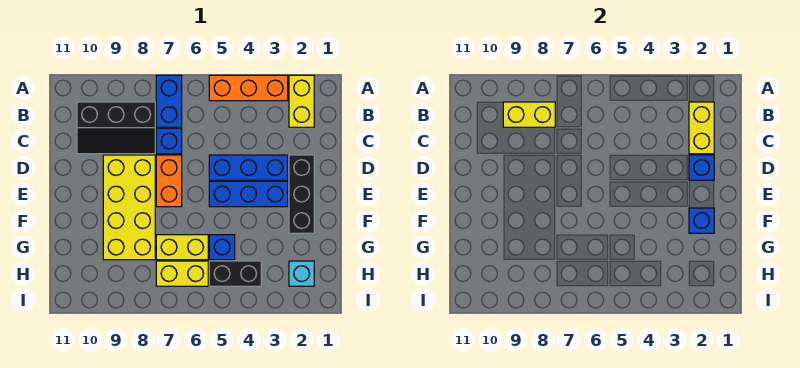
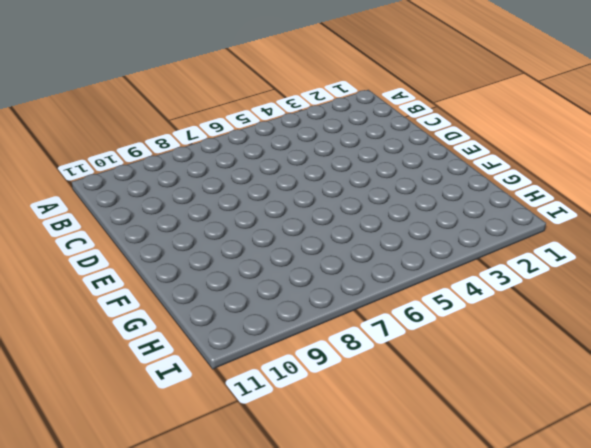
none -> yellow brick A2:B2 level 1
none -> orange brick A3:A5 level 1
none -> blue brick A7:B7 level 1

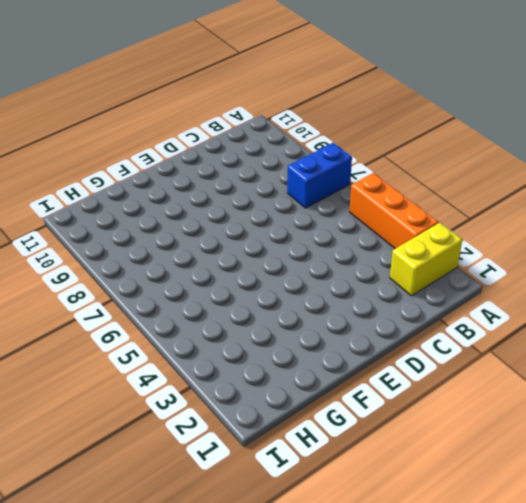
none -> black slope B8:C10 level 1 top B
none -> blue brick C7 level 1
none -> black brick D2:F2 level 1

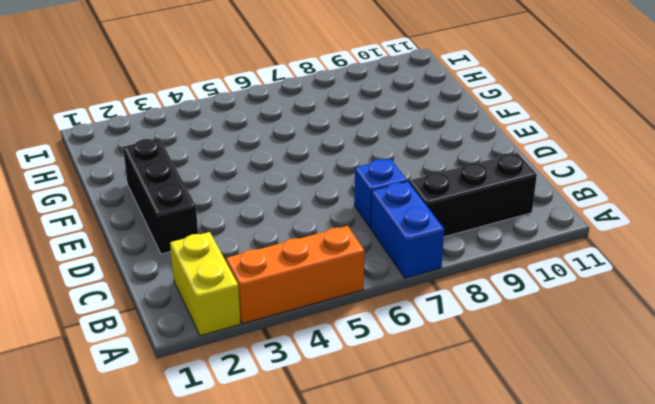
none -> blue brick D3:D5 level 1
none -> orange brick D7:E7 level 1
none -> yellow brick D8:G9 level 1

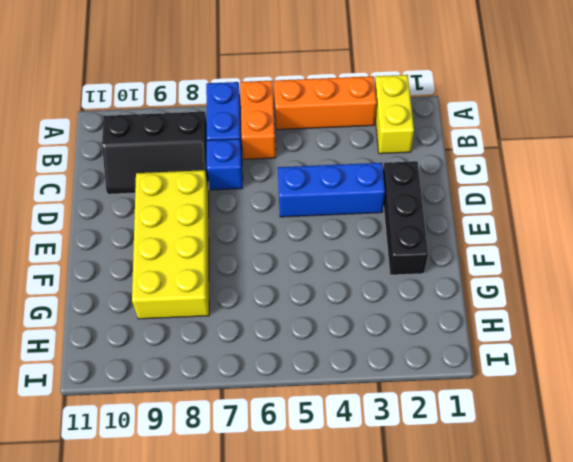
orange brick A6:B6 level 1 -> orange brick D7:E7 level 1
none -> blue brick E3:E5 level 1
none -> blue brick G5 level 1
none -> yellow brick G6:G7 level 1

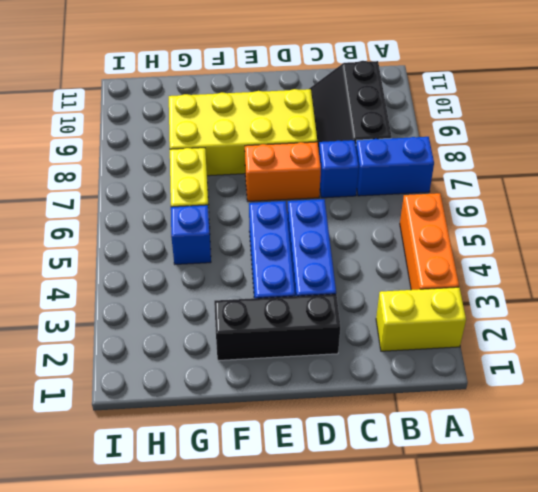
none -> cyan brick H2 level 1
none -> black brick H4:H5 level 1
none -> yellow brick H6:H7 level 1

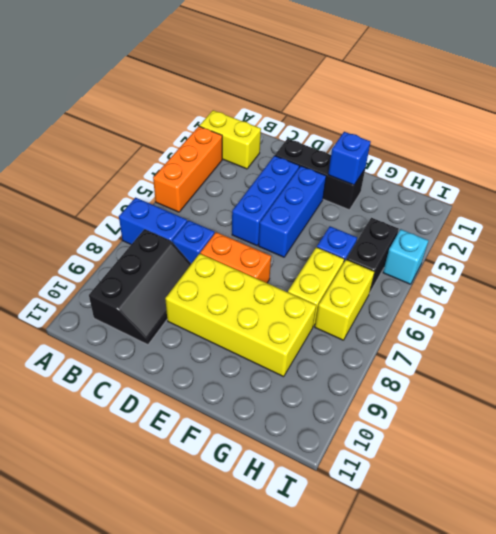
cyan brick I4 level 1 -> cyan brick H2 level 1
none -> yellow brick B2:C2 level 2
none -> yellow brick B8:B9 level 2
none -> blue brick D2 level 2

